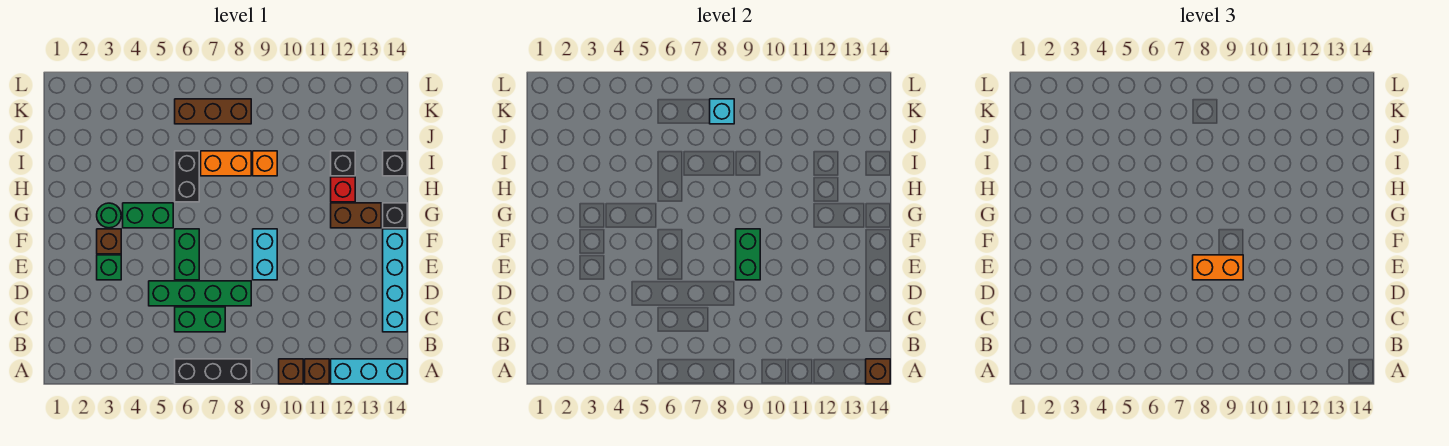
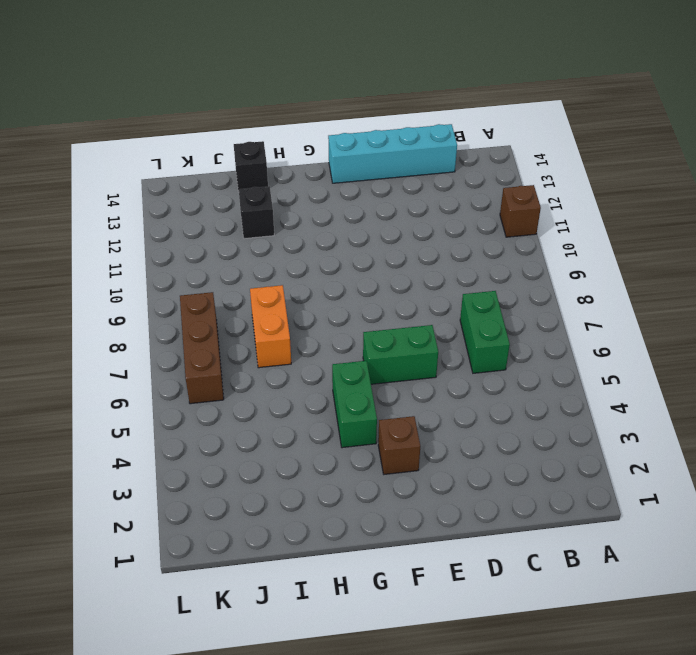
none -> black brick A6:A8 level 1
none -> brown brick A10 level 1
none -> cyan brick A12:A14 level 1

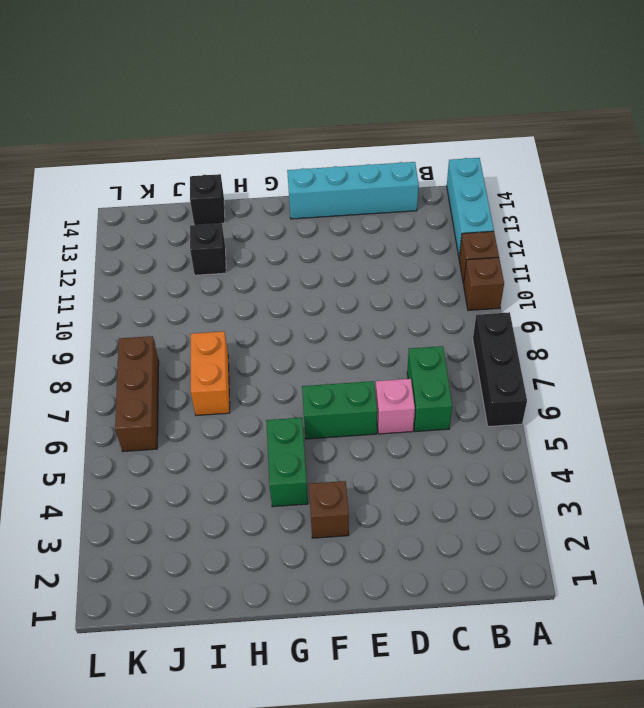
pink brick D6 level 1 -> green brick D5:D8 level 1
none -> green brick E3 level 1
none -> cyan brick E9:F9 level 1
none -> green round brick G3 level 1

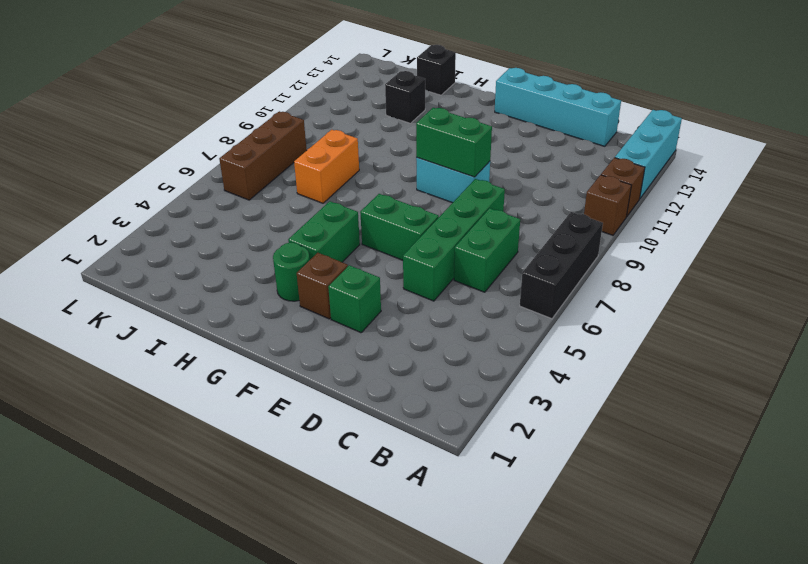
none -> brown brick G12:G13 level 1
none -> black brick G14 level 1
none -> black brick H6:I6 level 1

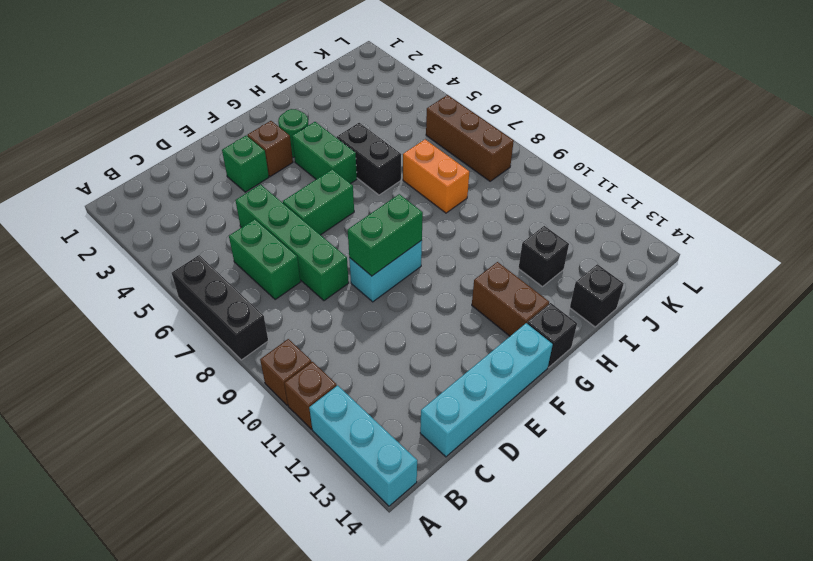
black brick H5:H6 level 1 -> black brick H6:I6 level 1
none -> red brick H12 level 1
none -> orange brick I9 level 1
none -> brown brick A14 level 2

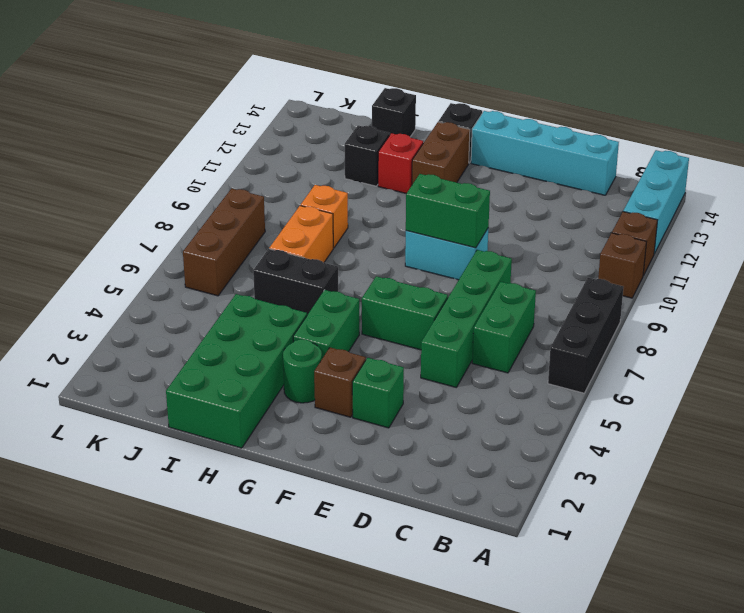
green brick H1:I4 level 1 -> none
none -> brown brick A14 level 2
none -> cyan brick K8 level 2
none -> orange brick E8:E9 level 3

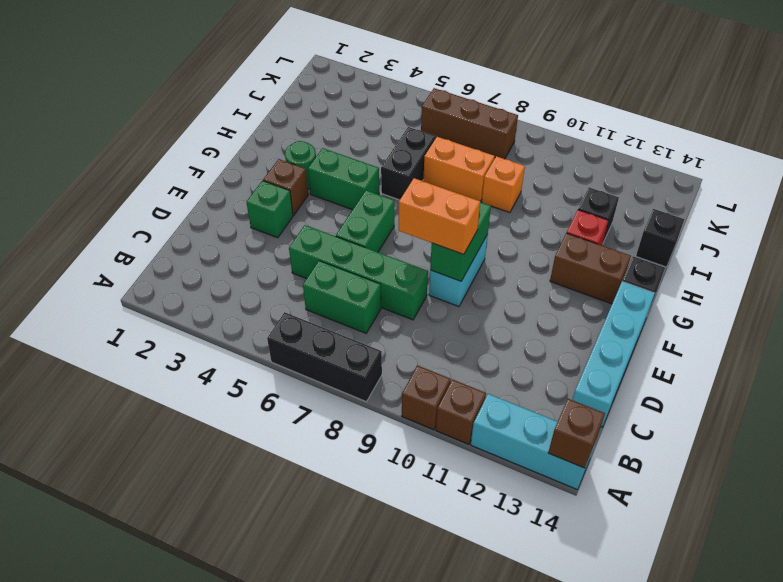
none -> cyan brick K8 level 2

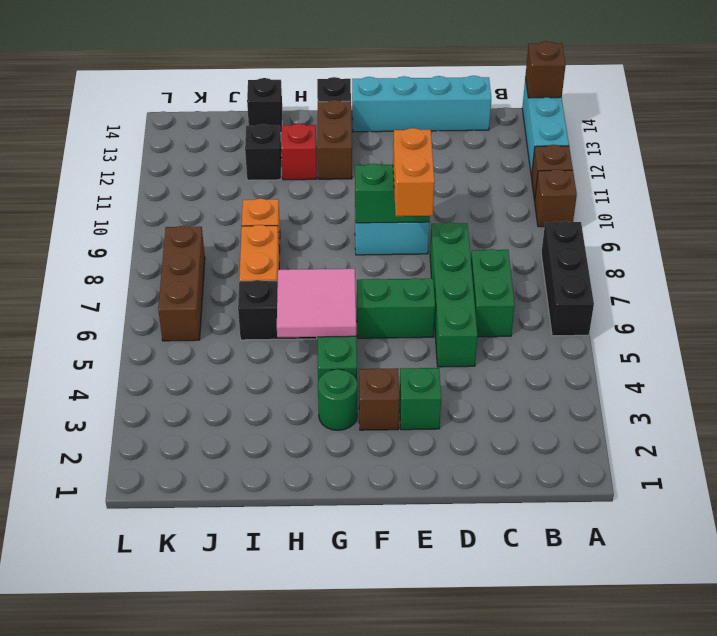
pink tile G5:H6 level 2 -> none
none -> cyan brick K8 level 2

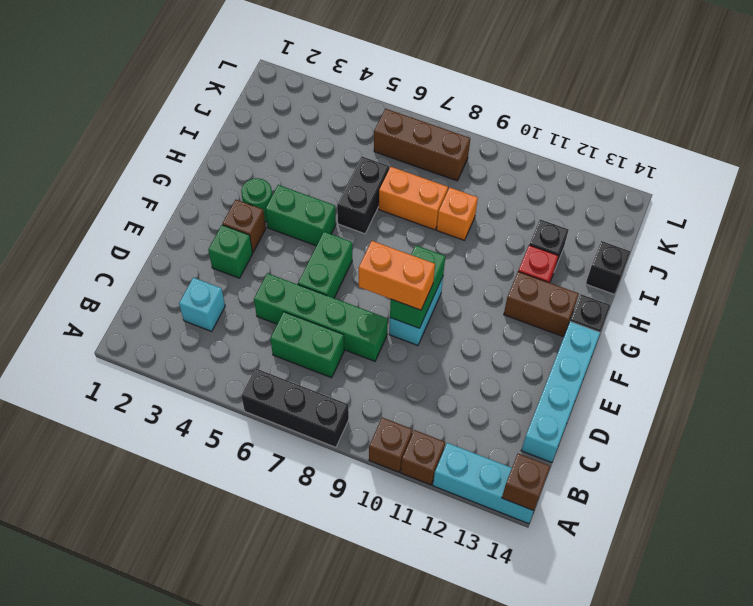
cyan brick C3 level 1 -> cyan brick K8 level 2

